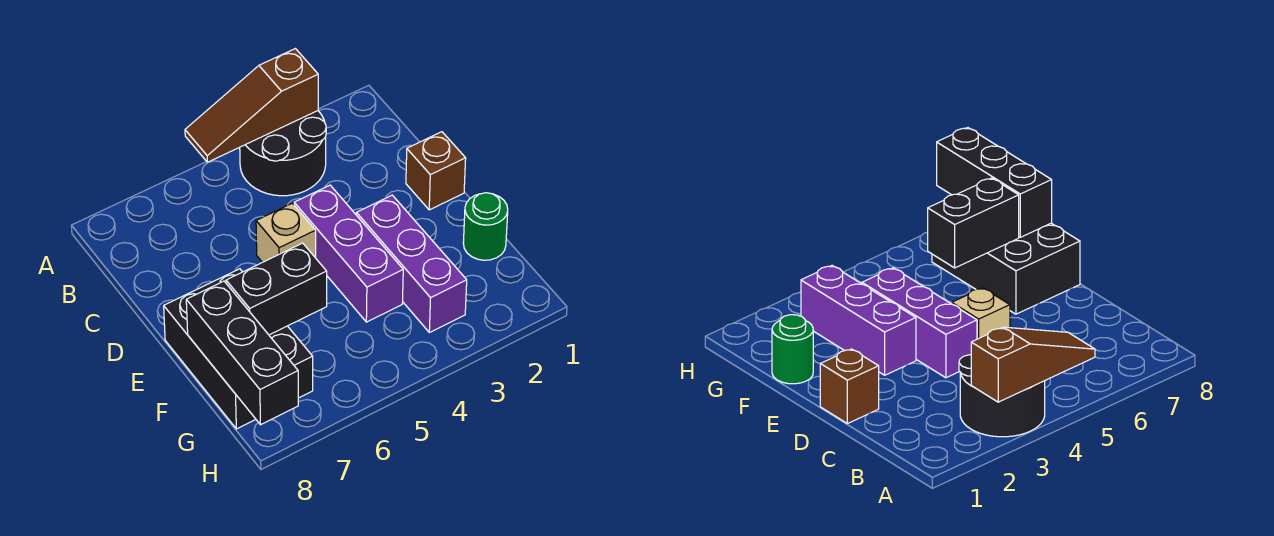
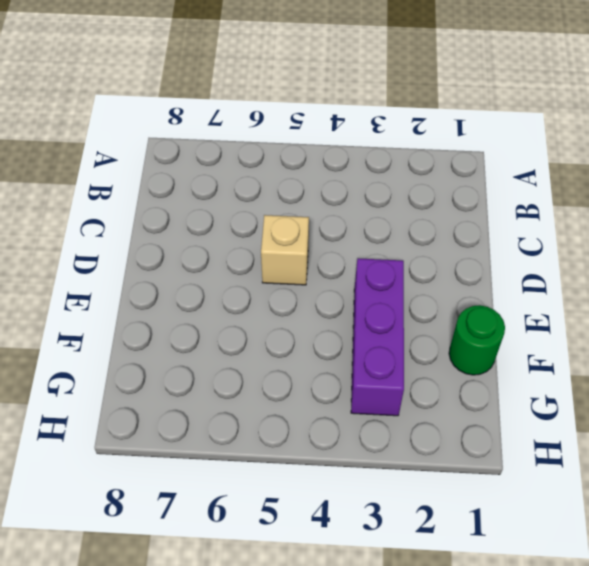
none -> black round brick A3:B4 level 1
none -> brown brick D1 level 1

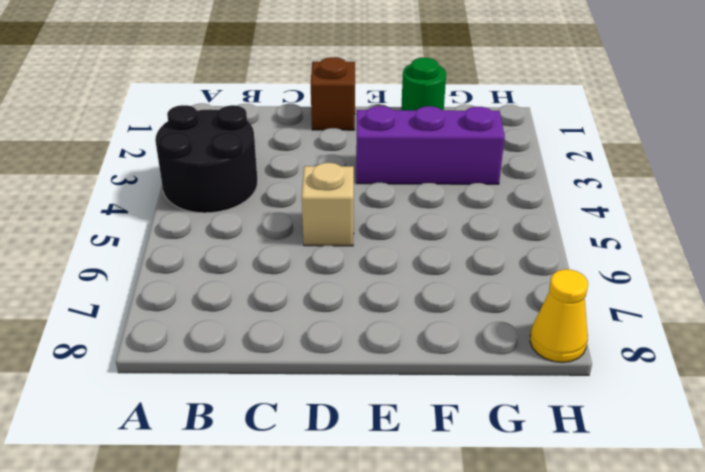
yellow cone H8 level 1 -> none
none -> purple brick D4:F4 level 1
none -> black brick E7:G8 level 1

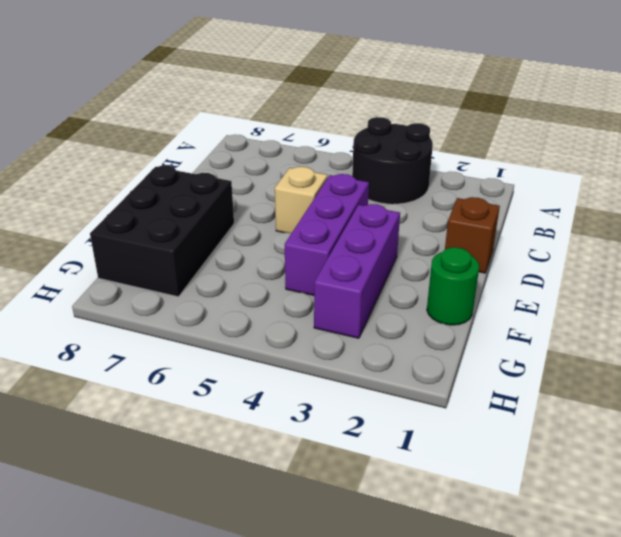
none -> brown slope A3:A5 level 2 top 3
none -> black brick F6:F7 level 2

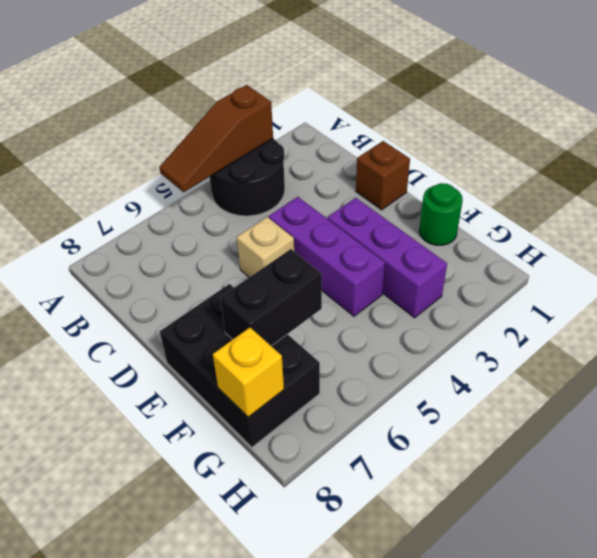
yellow brick G8 level 2 -> black brick F8:H8 level 2

